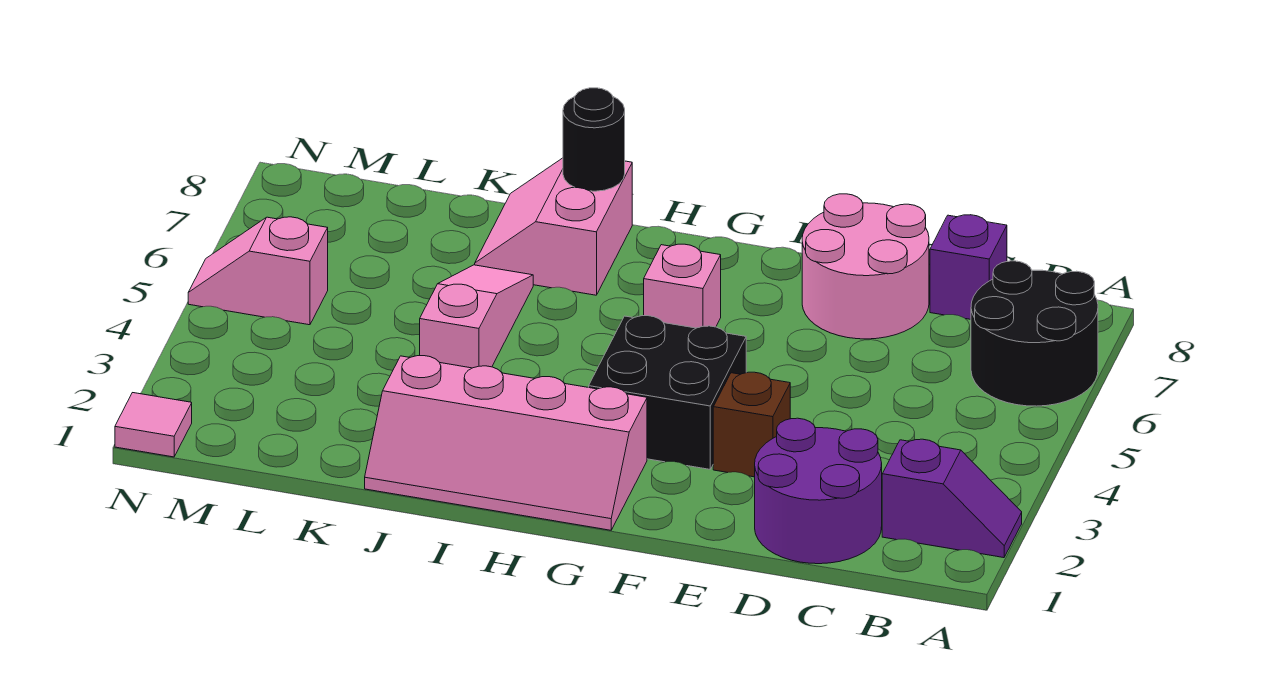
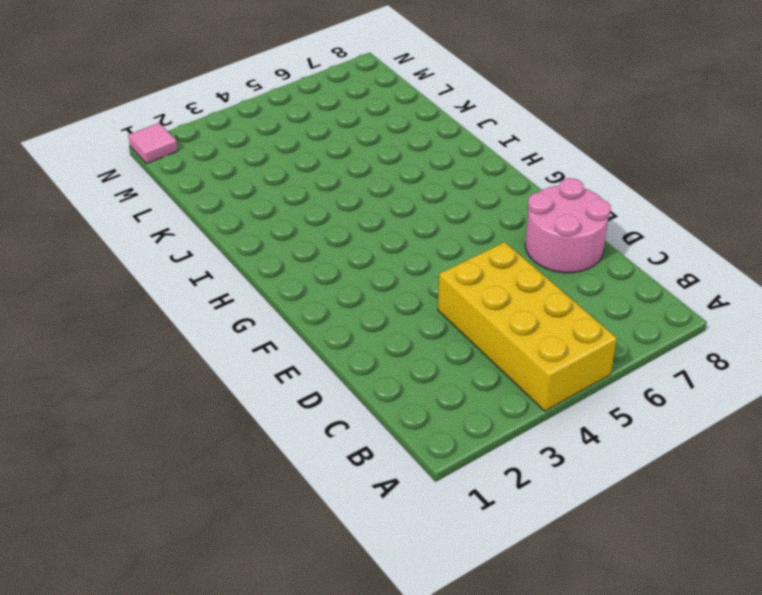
yellow brick A4:D5 level 1 -> none
none -> purple slope A2:B2 level 1 top B
none -> black round brick A6:B7 level 1
none -> purple round brick C1:D2 level 1

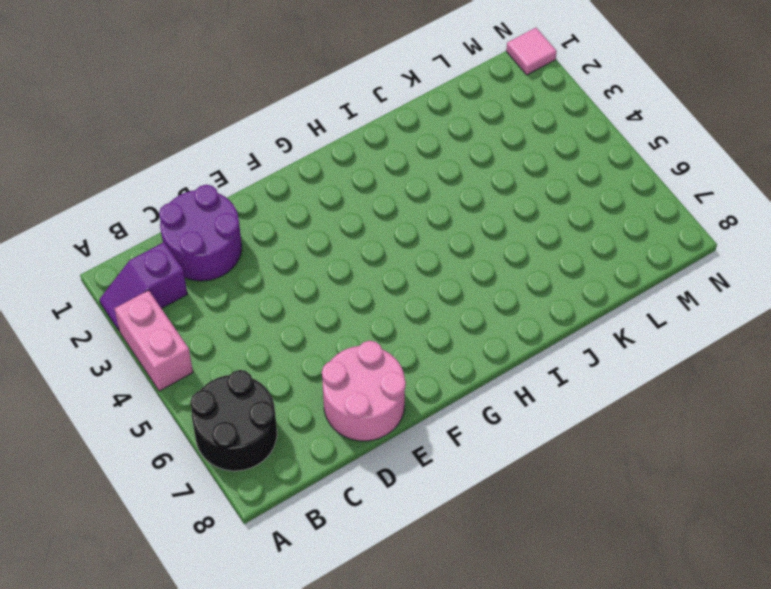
pink brick A3:A4 level 1 -> none
none -> purple brick C8 level 1
none -> brown brick E3 level 1
none -> black brick F3:G4 level 1

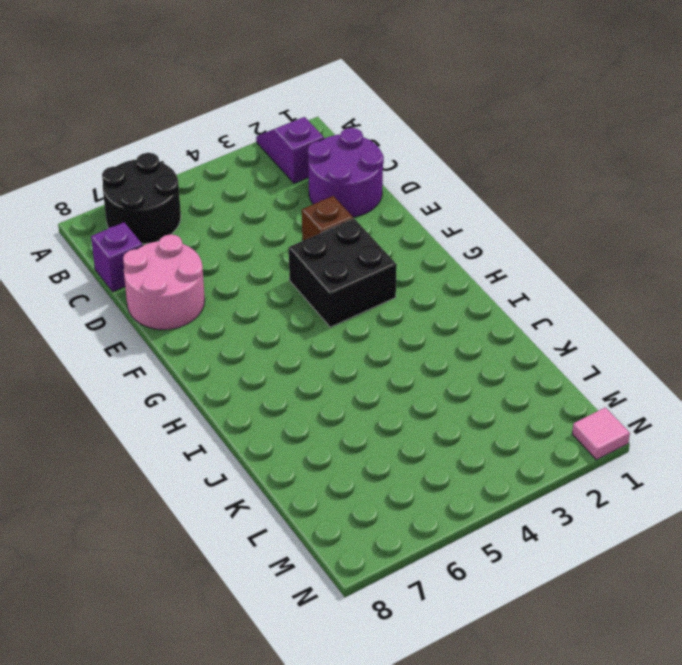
none -> pink slope G1:J2 level 1 top 2
none -> pink brick G6 level 1
none -> pink slope I7:J8 level 1 top I

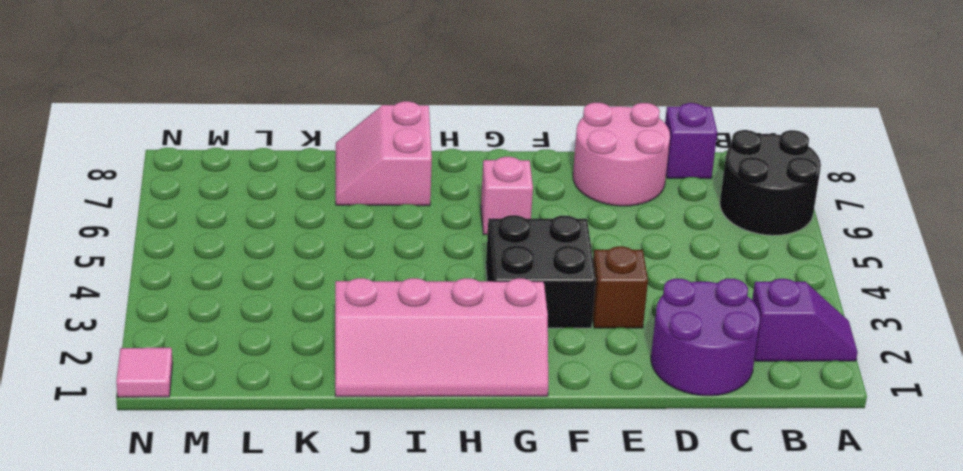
none -> pink slope J4:J6 level 1 top 4
none -> pink slope M5:N5 level 1 top M
none -> black round brick I8 level 2

